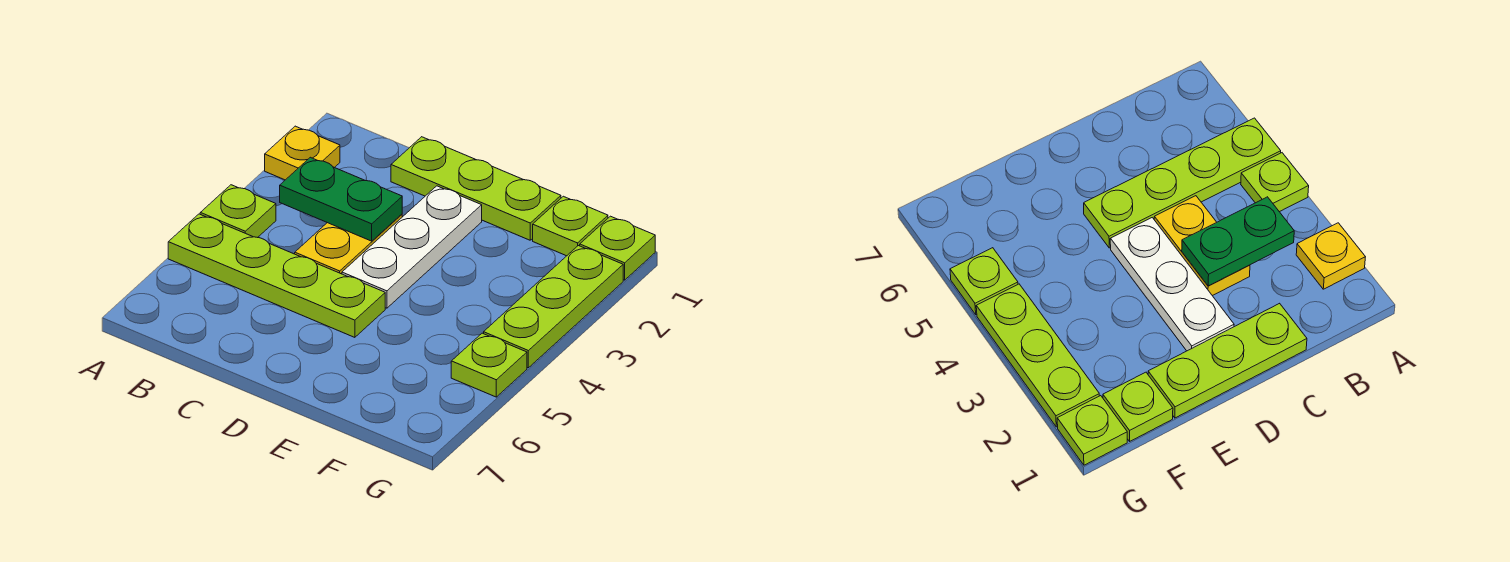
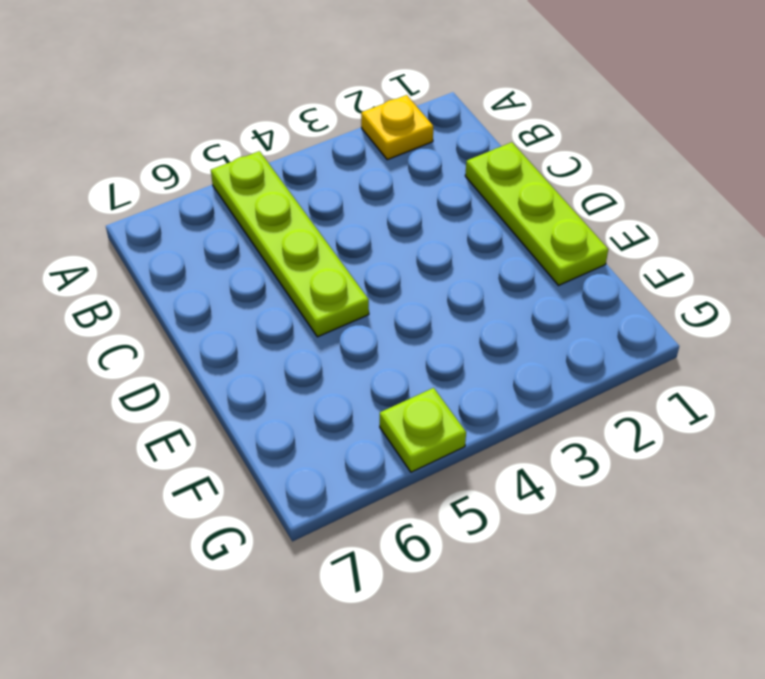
none -> lime plate A4 level 1
none -> yellow plate C3:C4 level 1

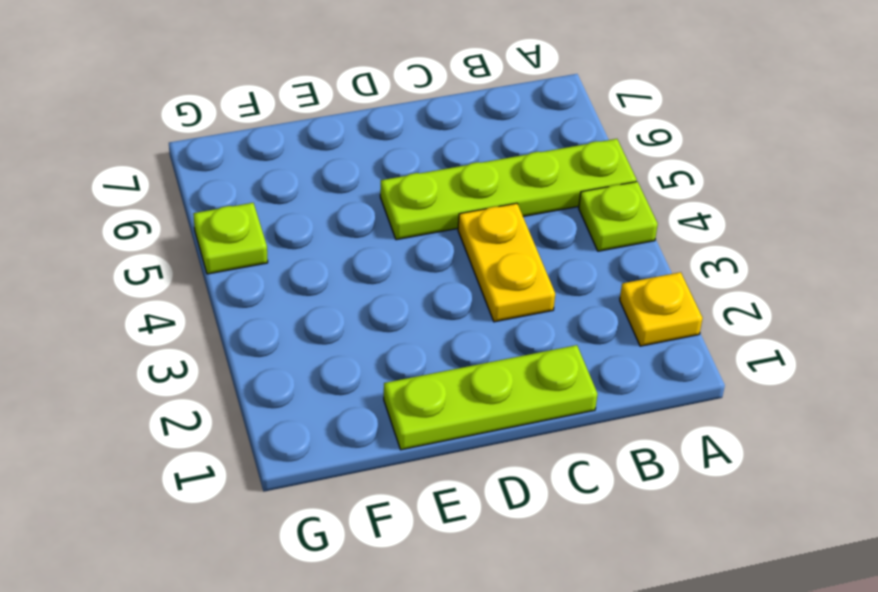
none -> white plate D2:D4 level 1
none -> lime plate F1 level 1

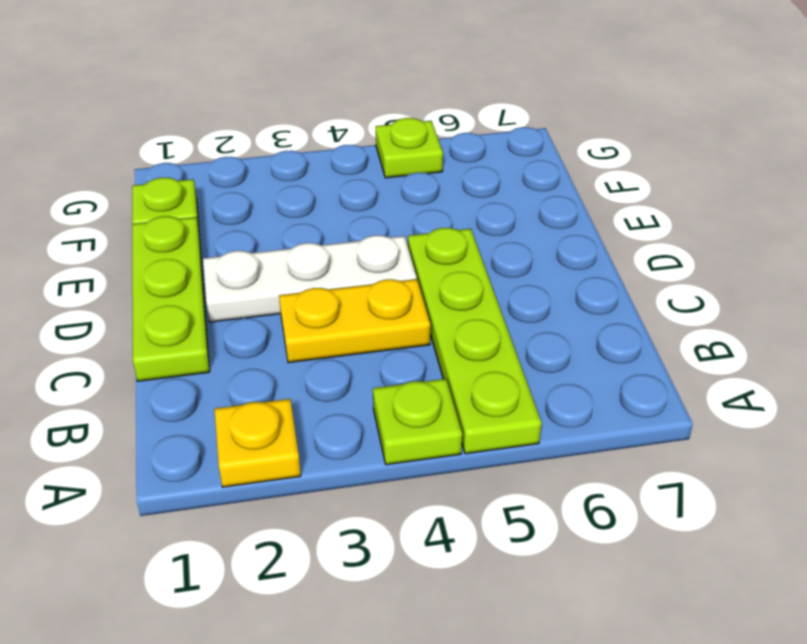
none -> lime plate G1 level 1
none -> lime plate G2:G4 level 1

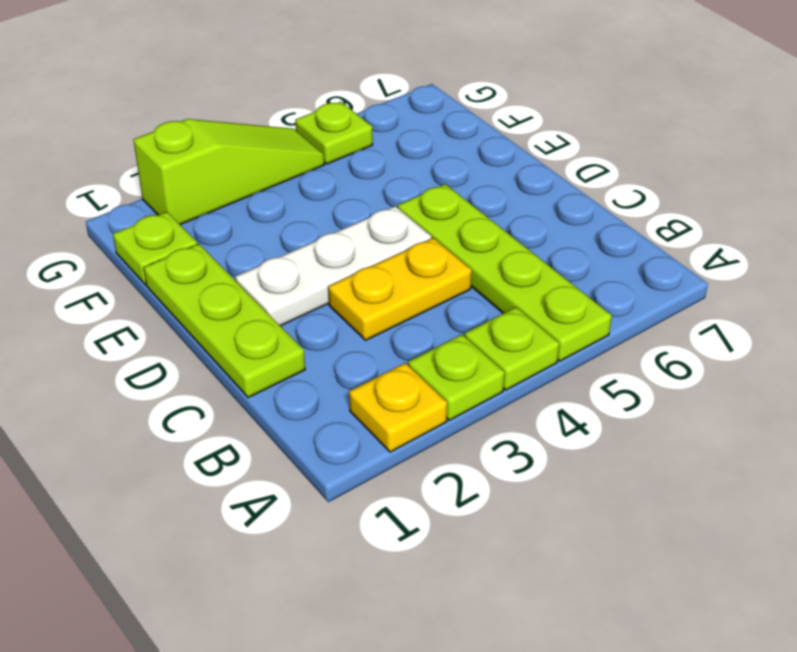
lime plate A3 level 1 -> lime plate G1 level 1
lime slope G2:G4 level 1 top 2 -> lime plate G2:G4 level 1
none -> green plate B3:C3 level 2

